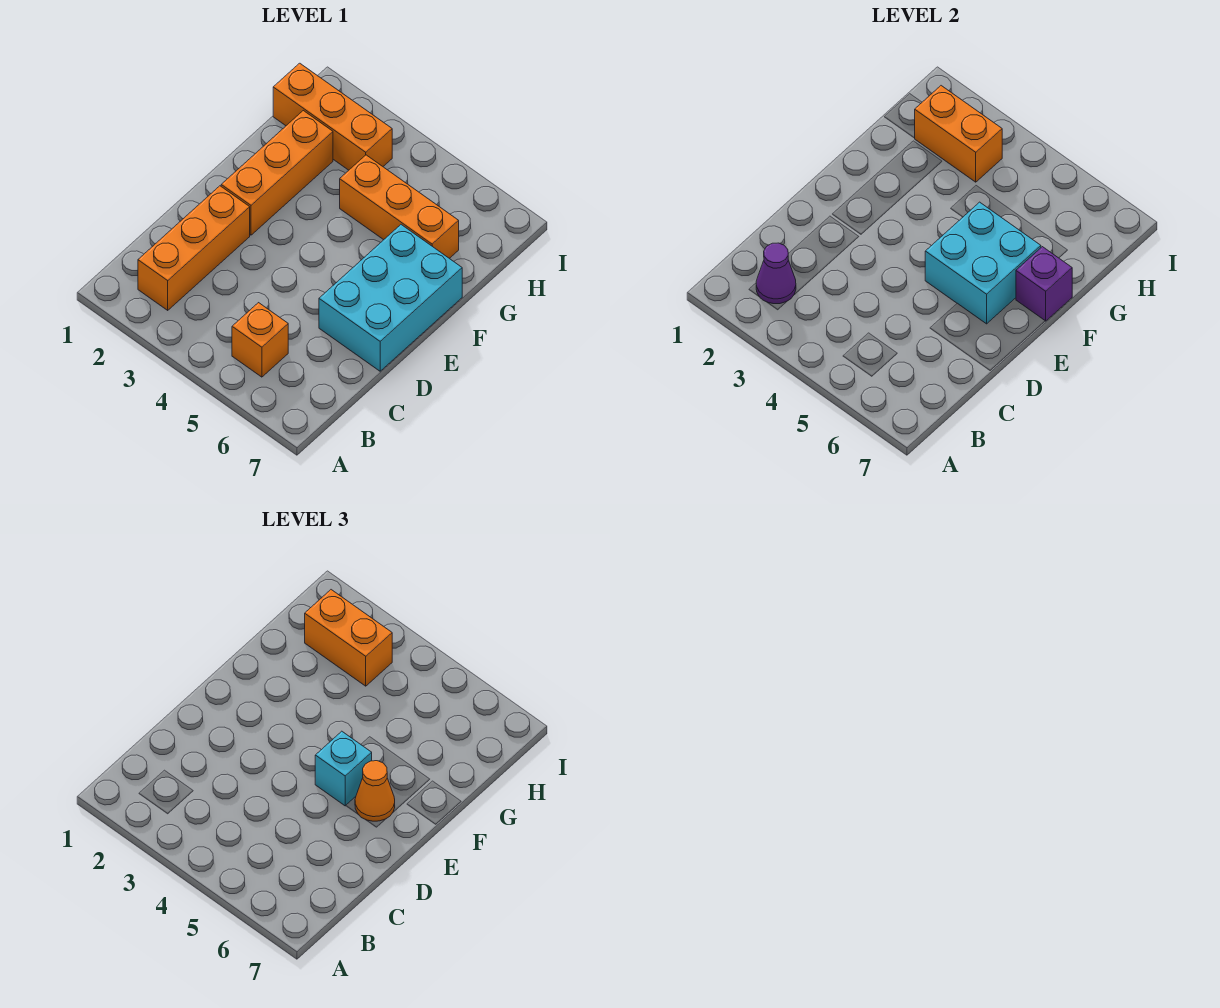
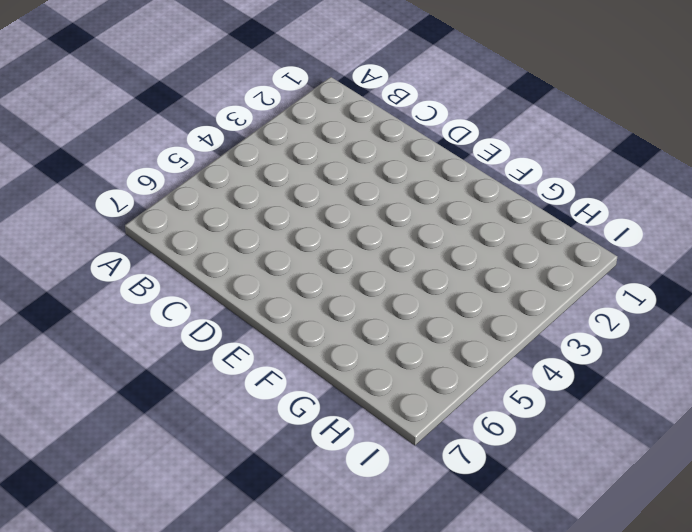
none -> orange brick B2:D2 level 1
none -> orange brick B5 level 1
none -> cyan brick D6:F7 level 1

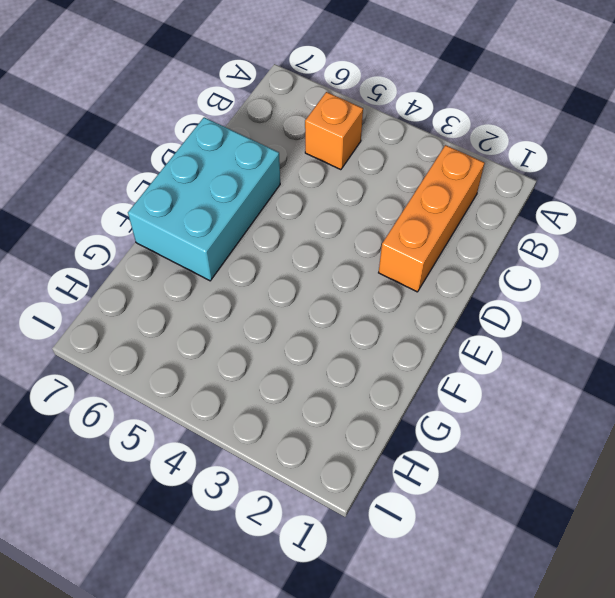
none -> orange brick E2:G2 level 1
none -> orange brick G4:G6 level 1
none -> orange brick H1:H3 level 1

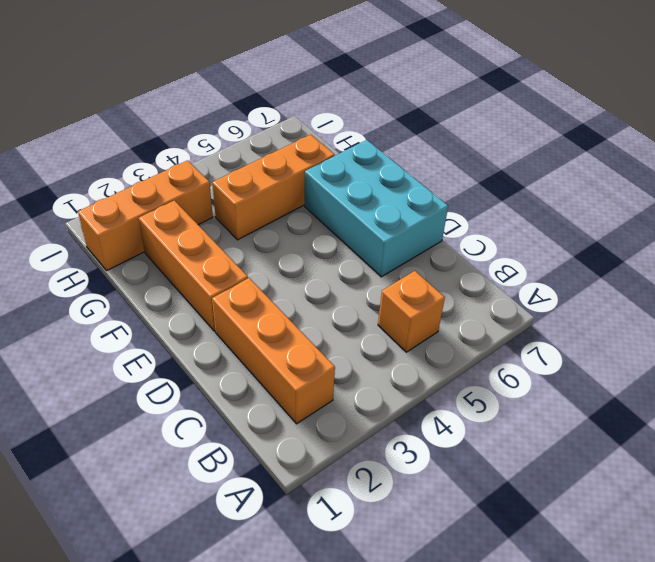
none -> purple cone B2 level 2
none -> cyan brick E5:F6 level 2
none -> purple brick F7 level 2

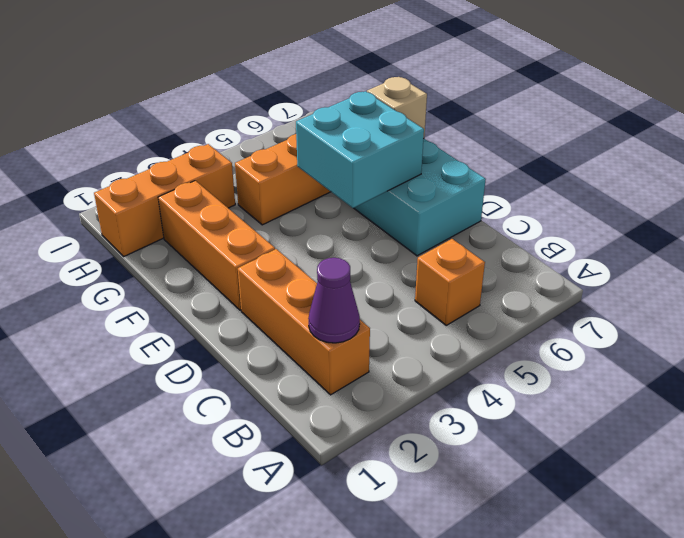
tan brick F7 level 2 -> purple brick F7 level 2
none -> orange brick H2:H3 level 2
none -> cyan brick E5 level 3
none -> orange cone E6 level 3

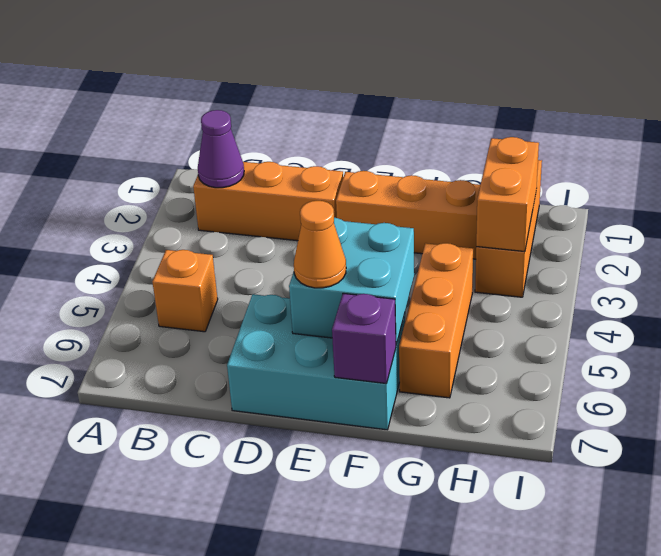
none -> cyan brick E5 level 3
none -> orange brick H2:H3 level 3

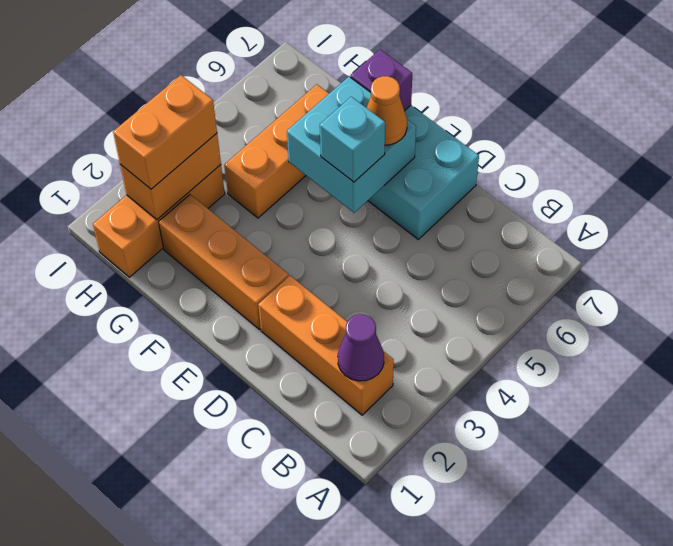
none -> orange brick B5 level 1

